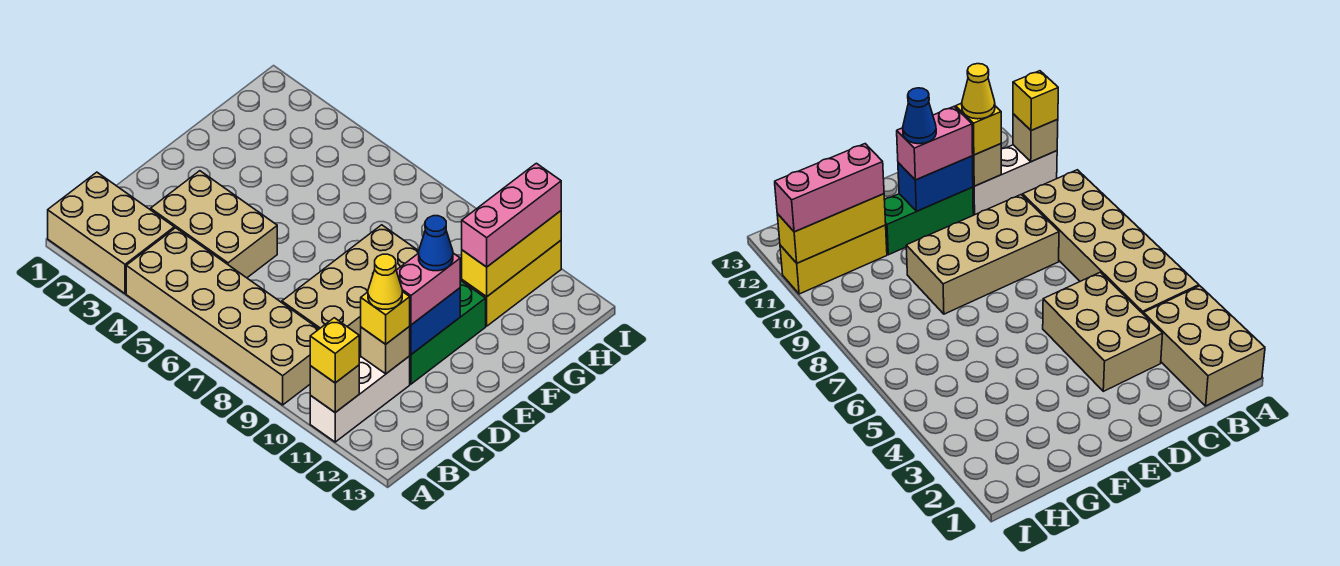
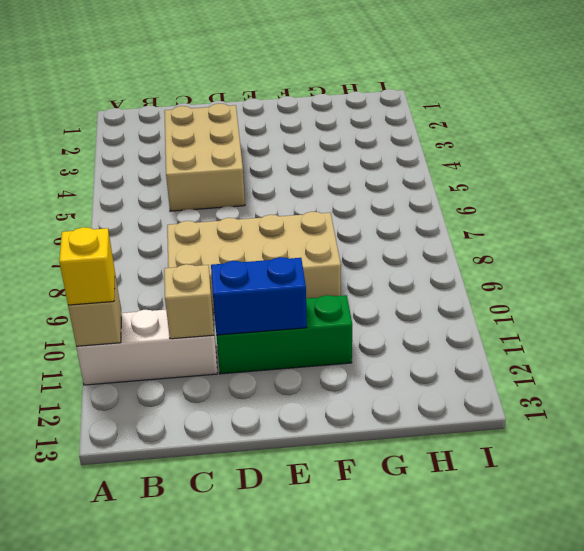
none -> tan brick A1:B3 level 1
none -> tan brick A4:B9 level 1
none -> yellow brick G11:I11 level 1

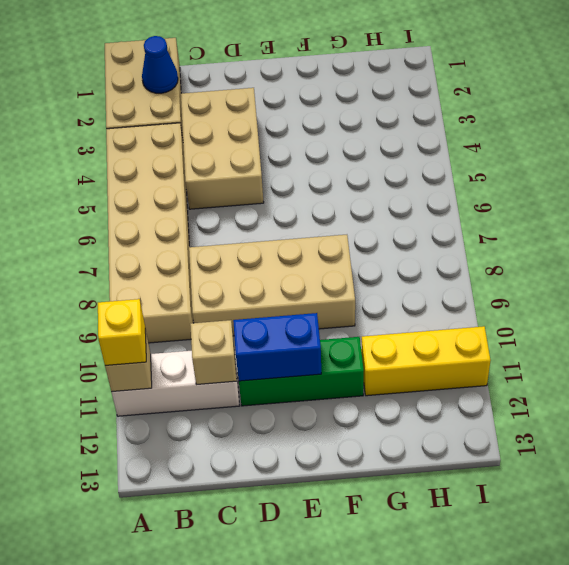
blue cone B2 level 2 -> blue cone E11 level 4
none -> yellow brick G11:I11 level 2
none -> yellow brick C11 level 3
none -> pink brick D11:E11 level 3

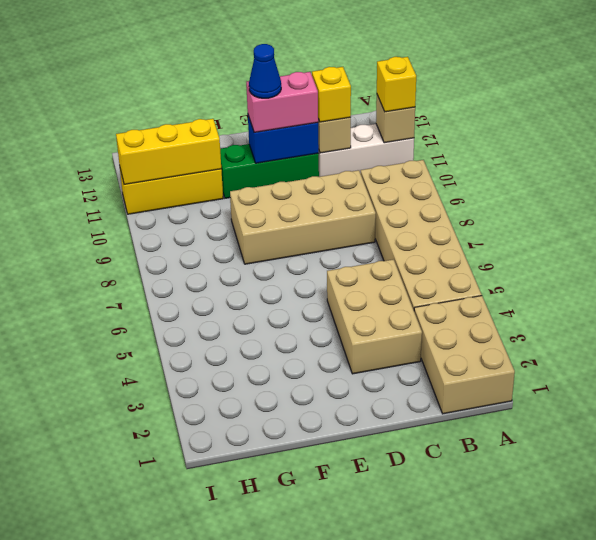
none -> pink brick G11:I11 level 3
none -> yellow cone C11 level 4

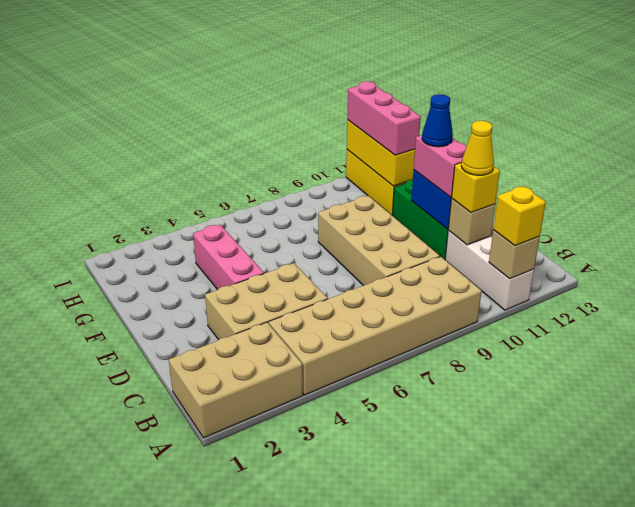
pink brick E4:G4 level 1 -> none

